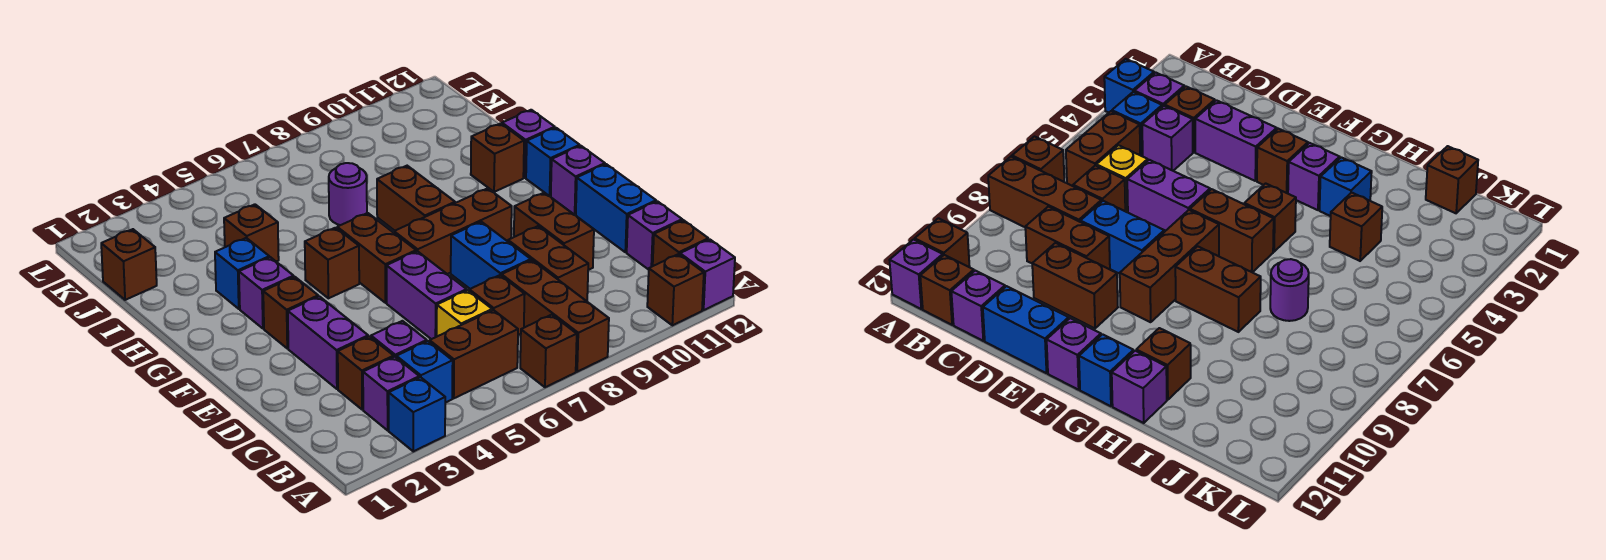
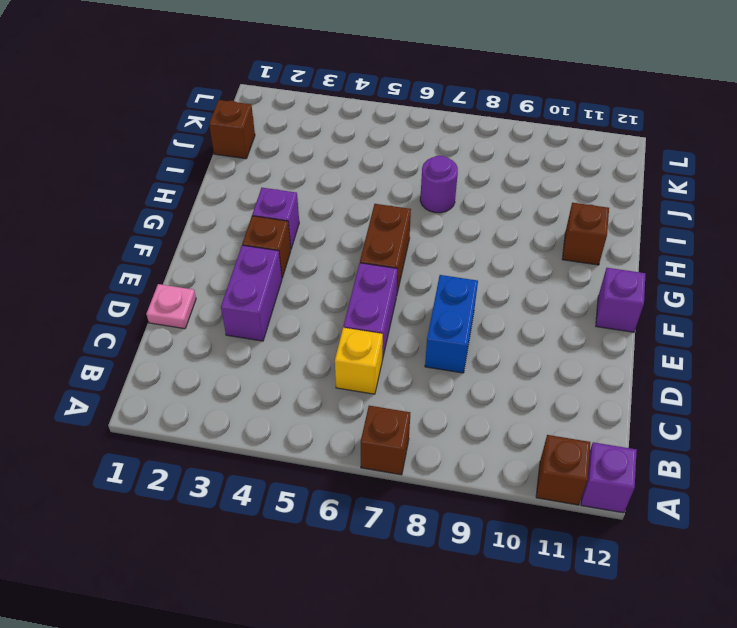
pink plate D1 level 1 -> none
none -> blue brick A3 level 1
none -> brown brick A8:C8 level 1
none -> purple brick B3 level 1
none -> blue brick B4 level 1

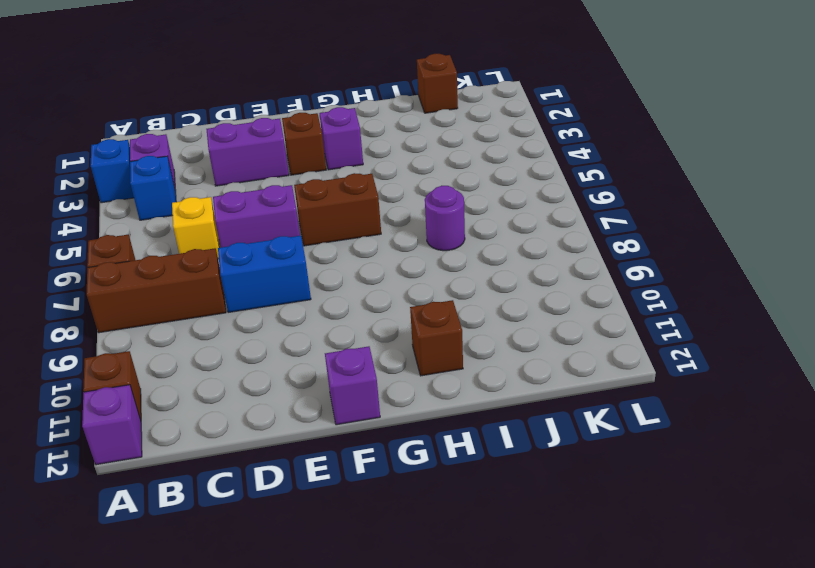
none -> brown brick B5:B6 level 1
none -> brown brick B12 level 1
none -> brown brick C3 level 1
none -> purple brick C4 level 1

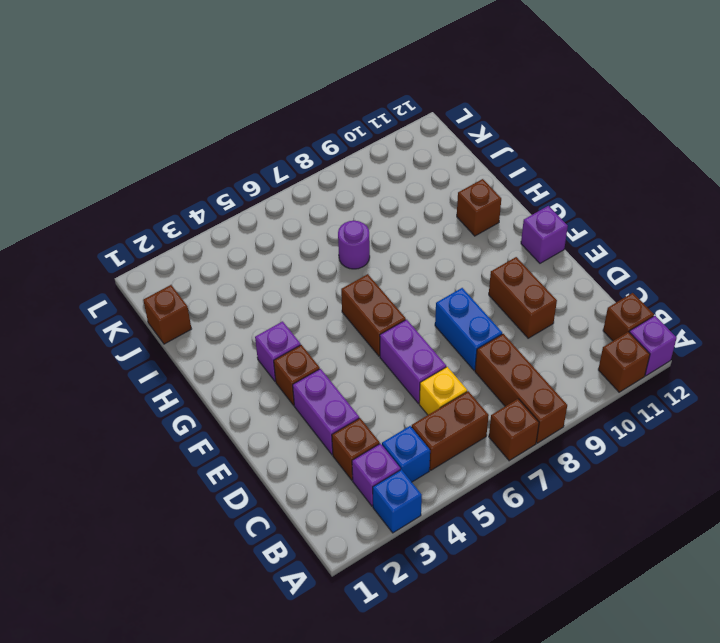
none -> purple brick C4 level 1
none -> brown brick C7 level 1
none -> brown brick C9:D9 level 1
none -> purple brick C12 level 1

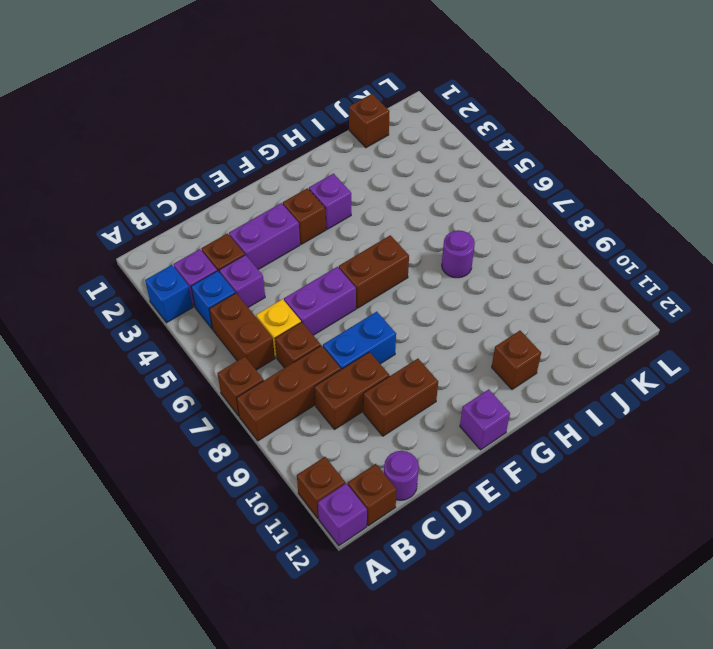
purple round brick C12 level 1 -> purple brick C12 level 1
none -> blue brick D12:E12 level 1
none -> brown brick F7:F9 level 1
none -> brown brick G5 level 1
none -> brown brick G8:H8 level 1

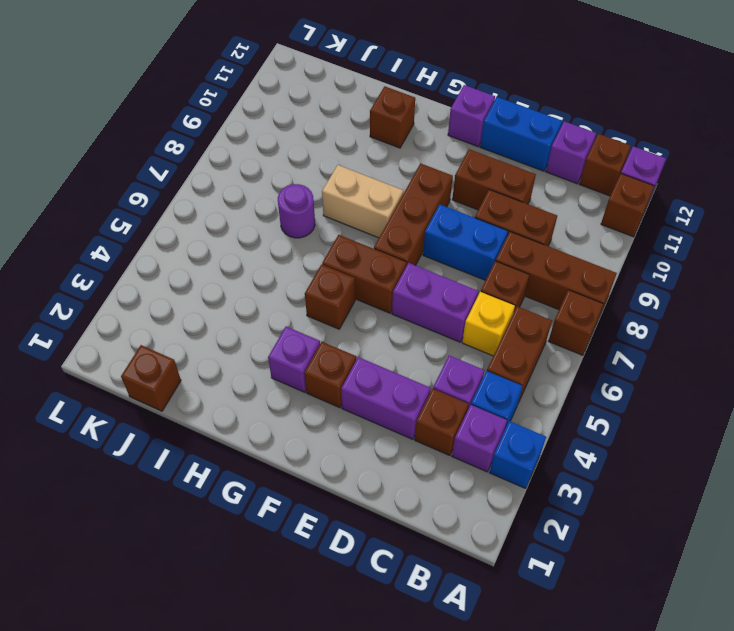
tan brick G8:H8 level 1 -> brown brick G8:H8 level 1
none -> blue brick G12 level 1
none -> blue brick H3 level 1
none -> purple brick H12 level 1
none -> brown brick I4 level 1

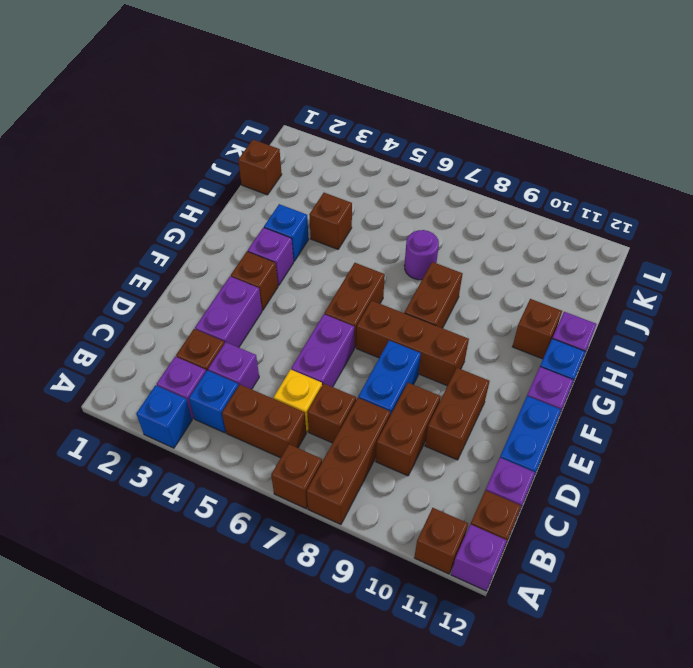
none -> brown brick G5 level 1

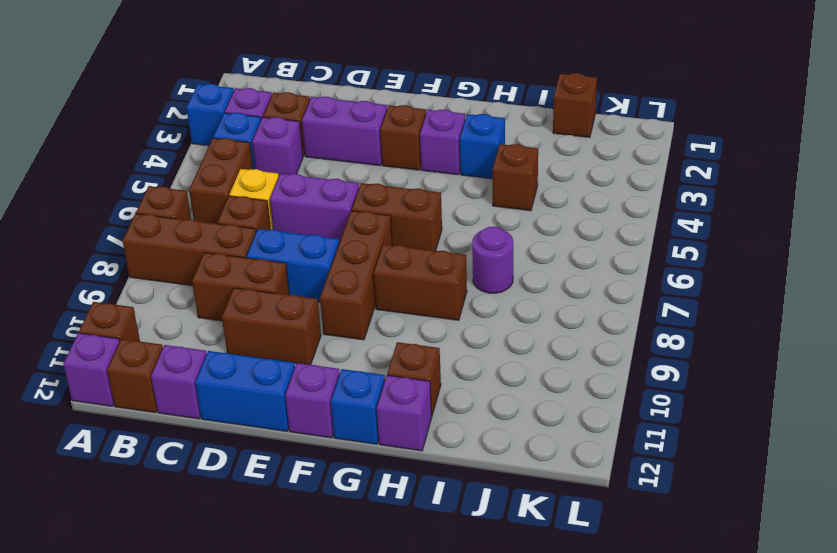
none -> brown brick G5 level 1

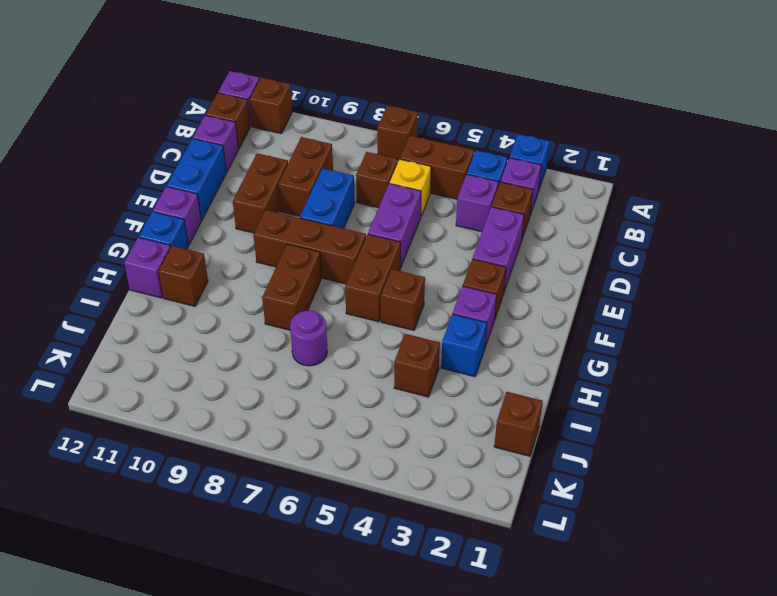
none -> brown brick A8:C8 level 1

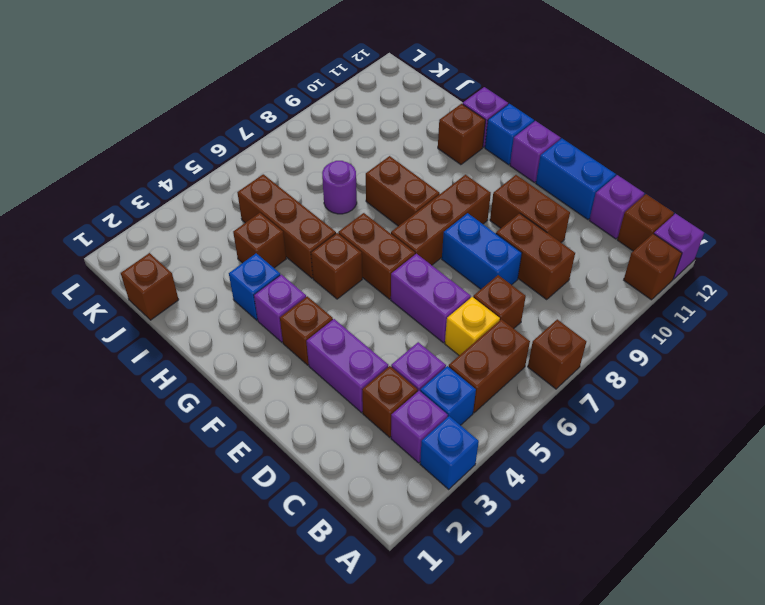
brown brick H5:J5 level 1 -> brown brick A8:C8 level 1

